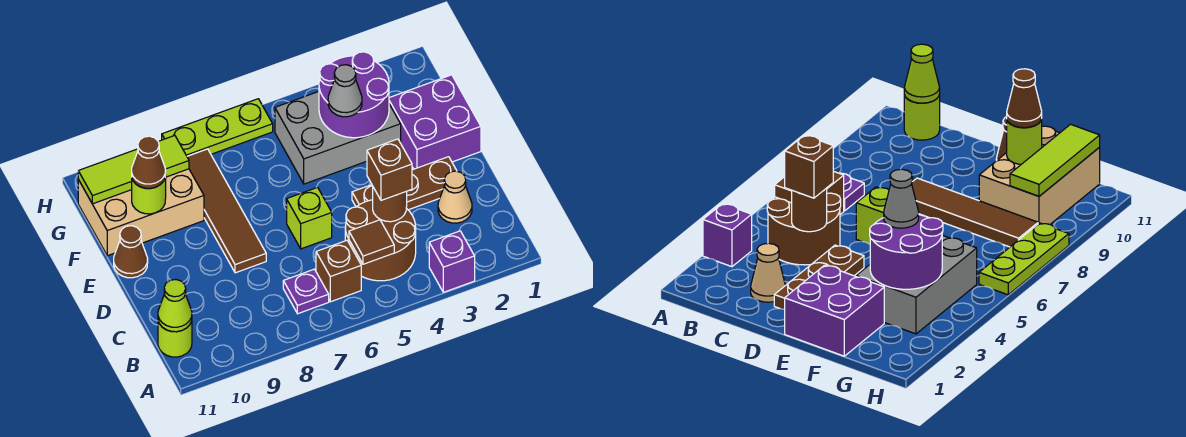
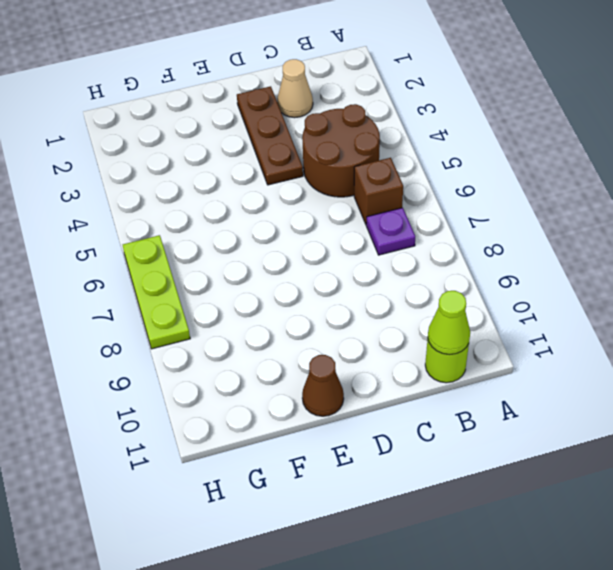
none -> purple brick A3 level 1
none -> lime brick D6 level 1
none -> brown tile D8:G8 level 1

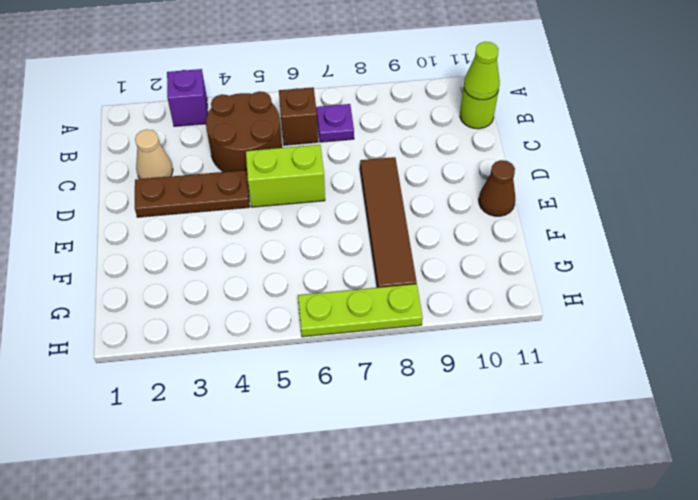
lime brick D5:D6 level 1 -> lime brick D6 level 1
none -> purple brick E1:F2 level 1
none -> grey brick F3:G5 level 1
none -> tan brick F9:G11 level 1

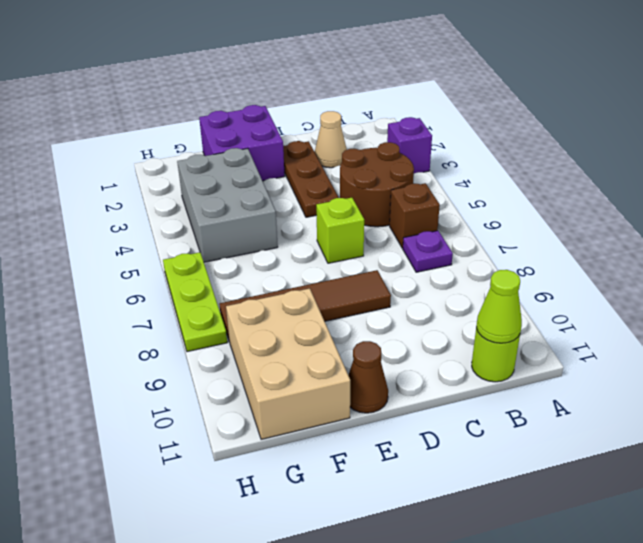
none -> brown tile B5 level 2
none -> brown round brick C4 level 2
none -> purple round brick F3:G4 level 2

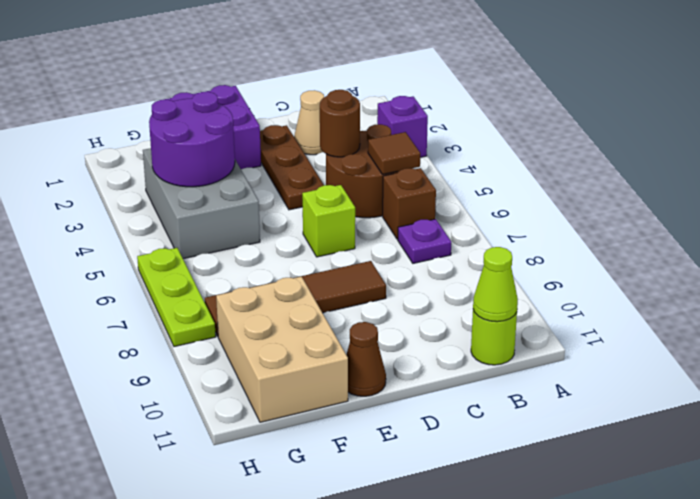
none -> lime round brick F10 level 2
none -> lime tile G9:G11 level 2
none -> brown brick C4 level 3

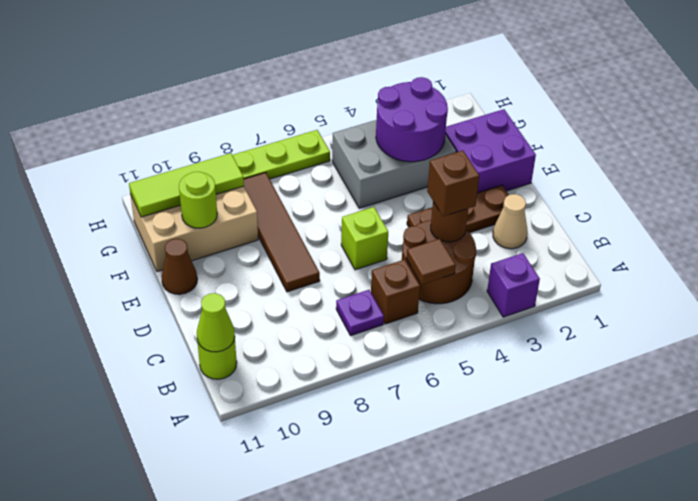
none -> grey cone F4 level 3
none -> brown cone F10 level 3

